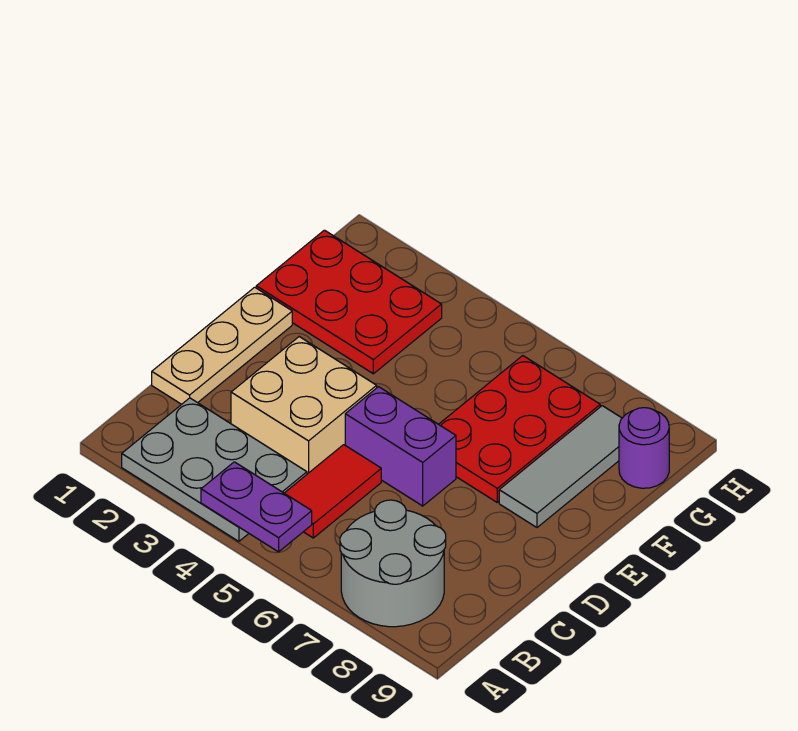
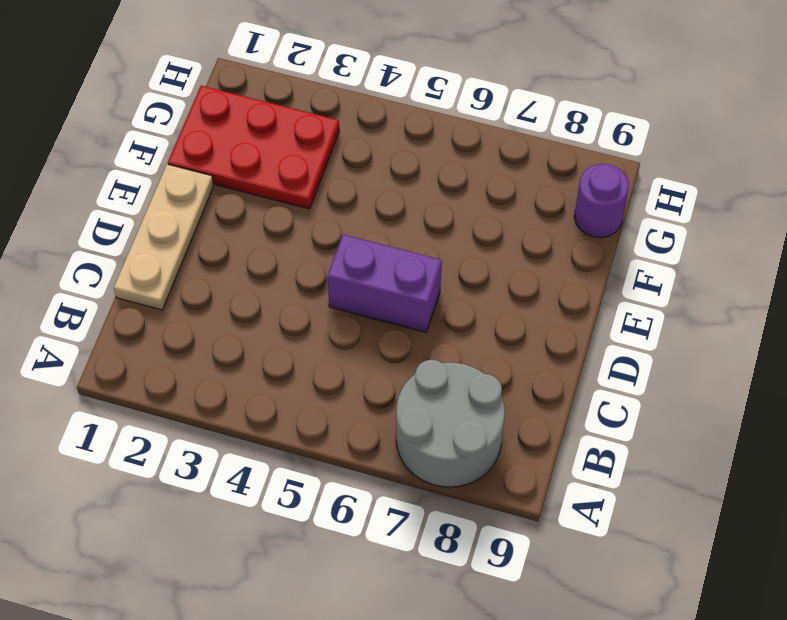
none -> grey plate A2:B4 level 1
none -> red tile B5:C5 level 1

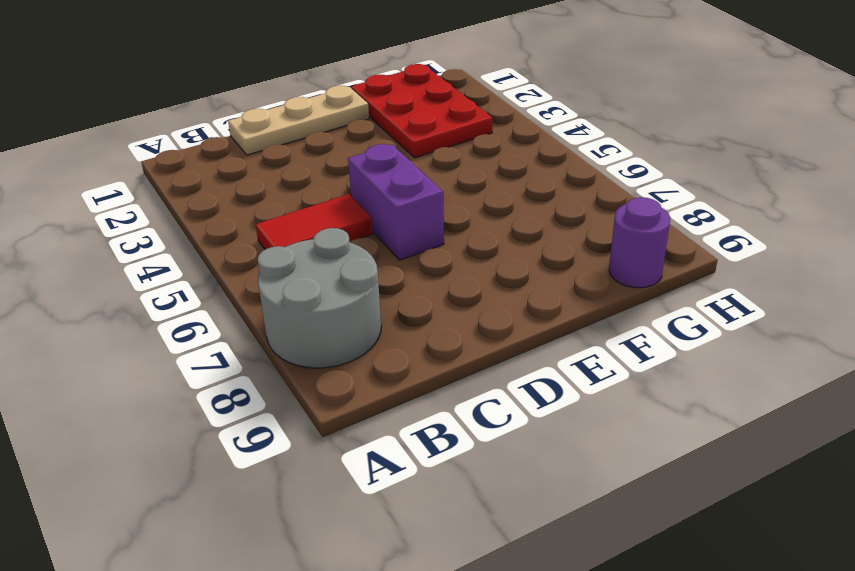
none -> grey plate A2:B4 level 1
none -> tan brick C3:D4 level 1

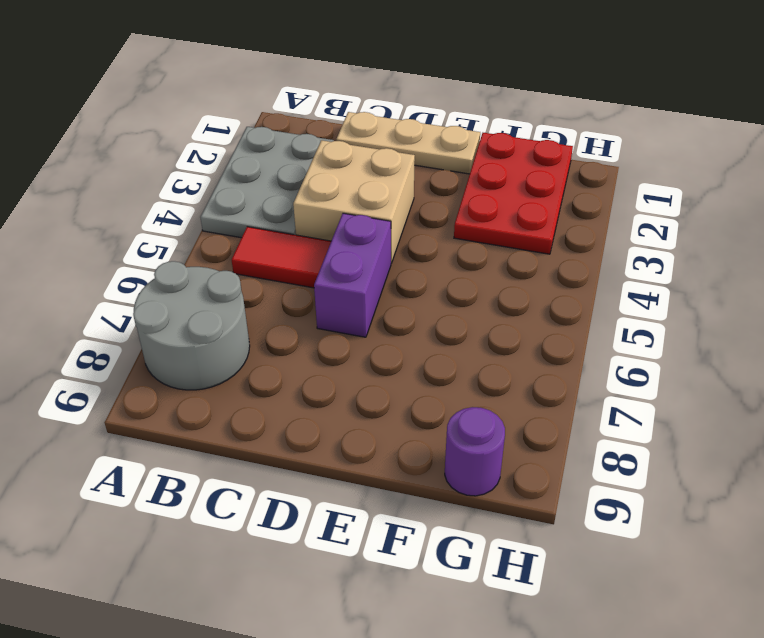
none -> red plate E6:G7 level 1
none -> grey tile E8:G8 level 1

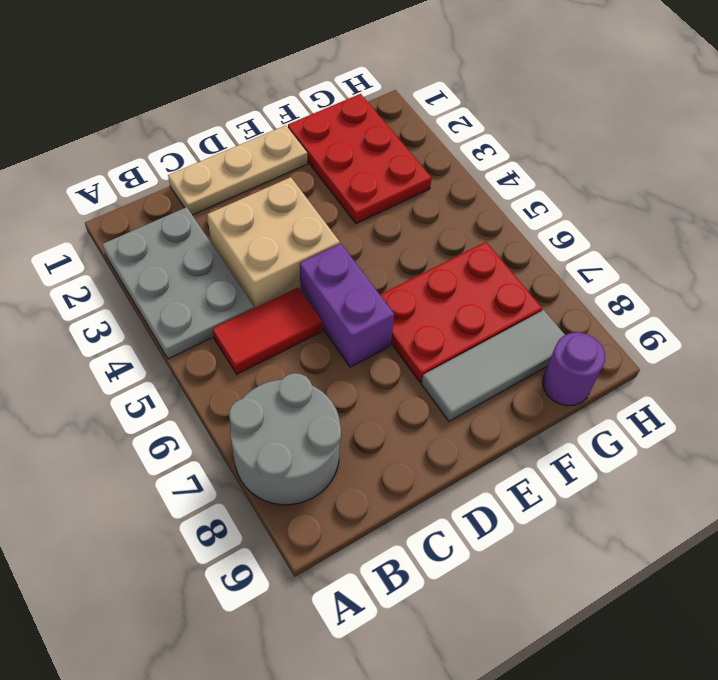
none -> purple plate A4:A5 level 2

